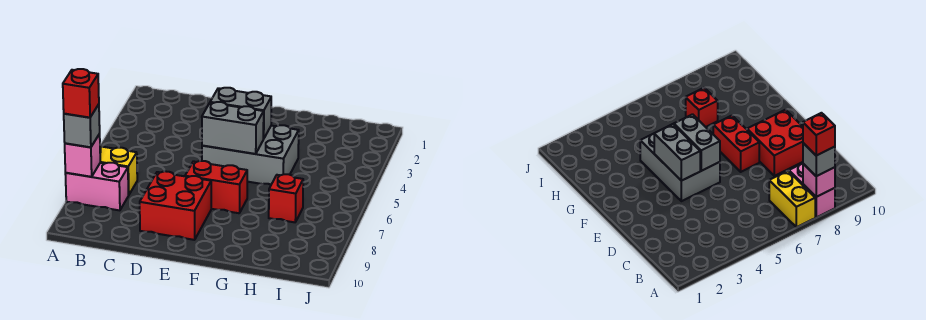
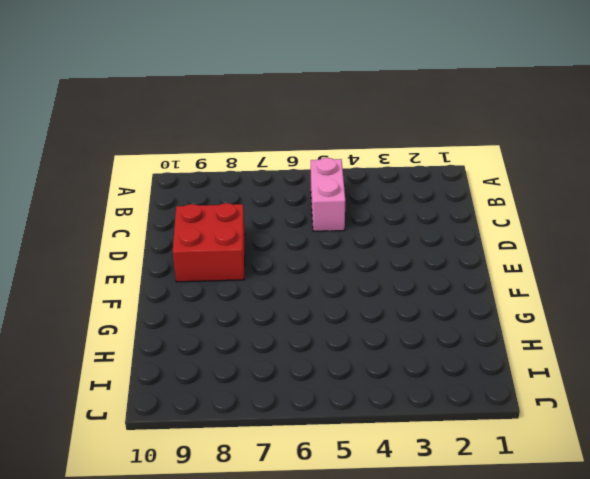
pink brick B5:C5 level 1 -> pink brick A8:B8 level 1
none -> yellow brick A7:B7 level 1
none -> grey brick E4:G5 level 1

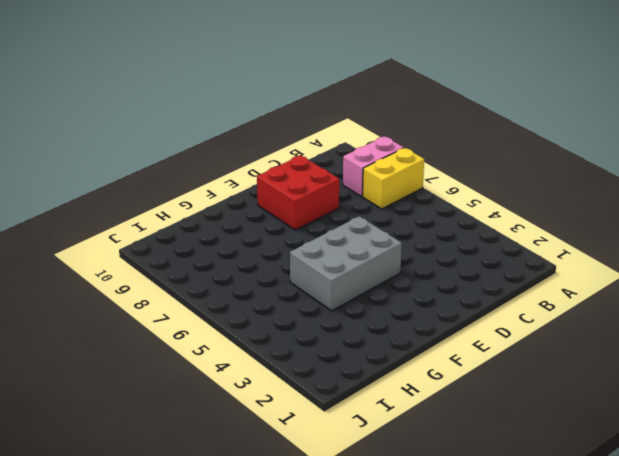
none -> red brick E7:F7 level 1
none -> red brick H7 level 1

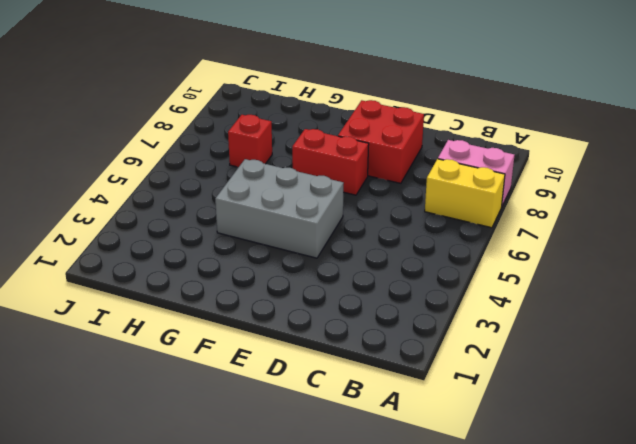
none -> pink brick A8 level 2
none -> grey brick E4:F4 level 2

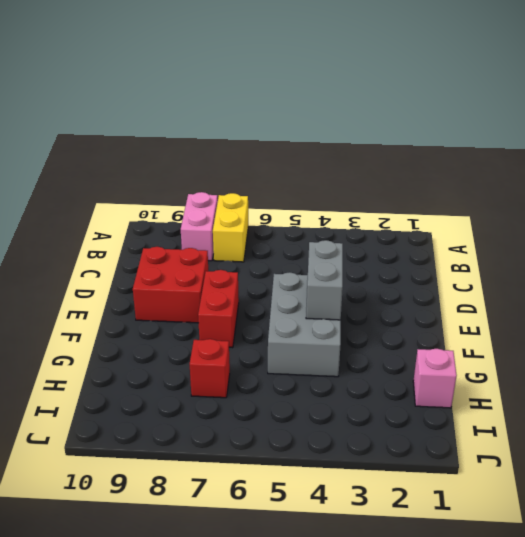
pink brick H1 level 1 -> pink brick A8 level 2
none -> grey brick E5:F5 level 2
none -> grey brick A8 level 3

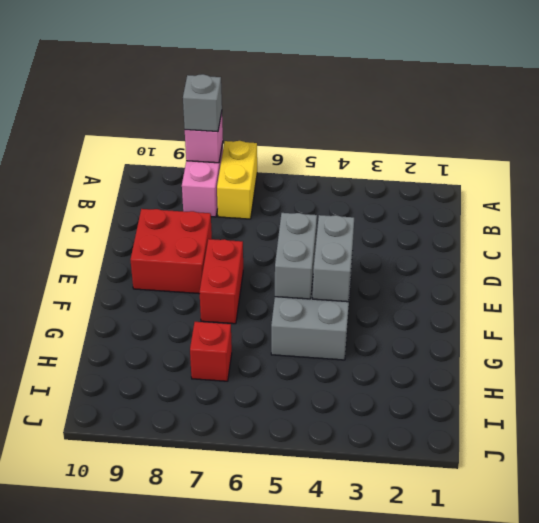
none -> red brick A8 level 4

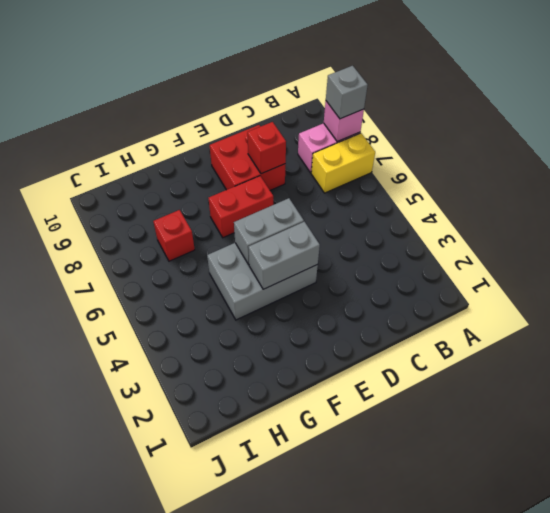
red brick D8 level 2 -> red brick A8 level 4

